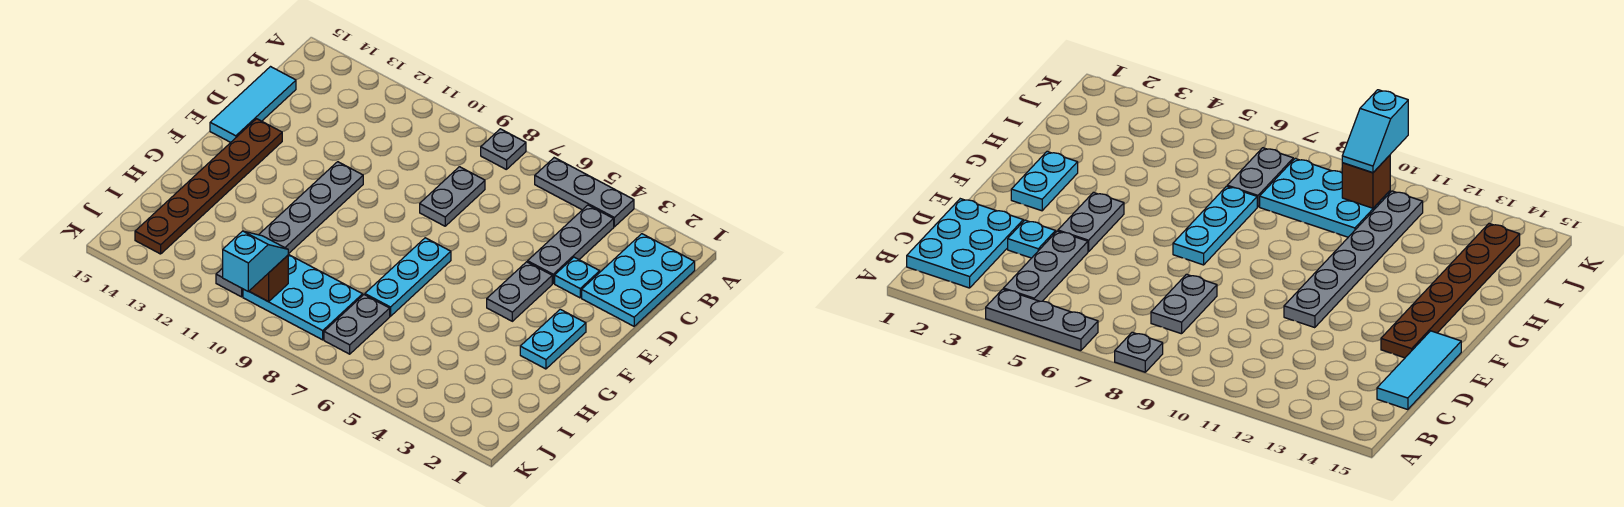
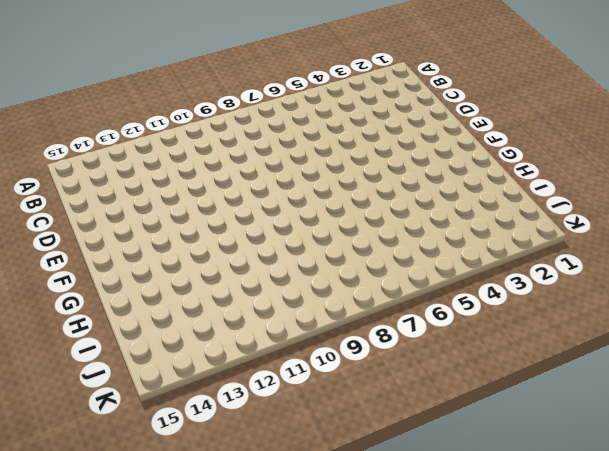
none -> grey plate A4:A6 level 1
none -> grey plate A8 level 1
none -> cyan plate B1:D2 level 1

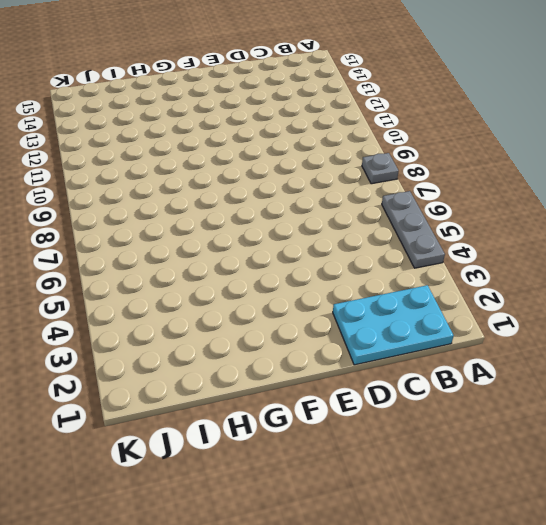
none -> grey plate B4:D4 level 1
none -> grey plate C8:D8 level 1
none -> cyan tile C15:E15 level 1

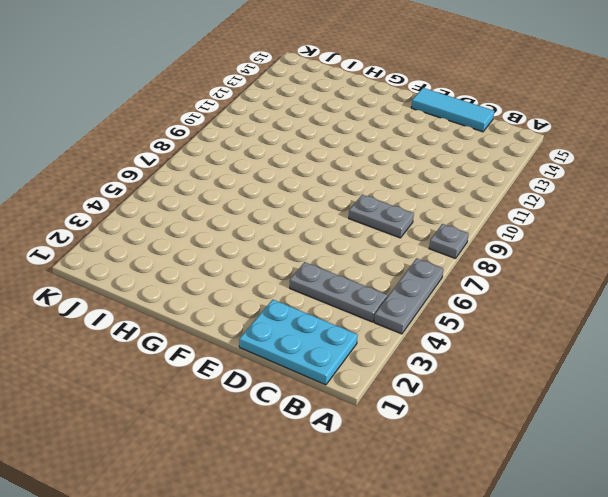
none -> cyan plate D3 level 1
none -> grey plate E4:F4 level 1
none -> grey plate E11:J11 level 1

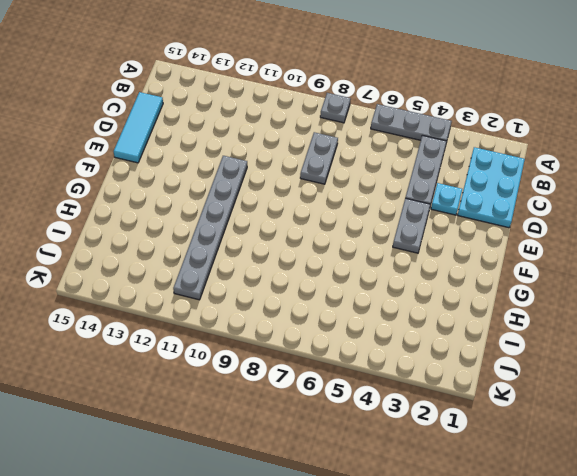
none -> brown plate E14:J14 level 1
none -> cyan plate F2:G2 level 1
none -> cyan plate F7:H7 level 1

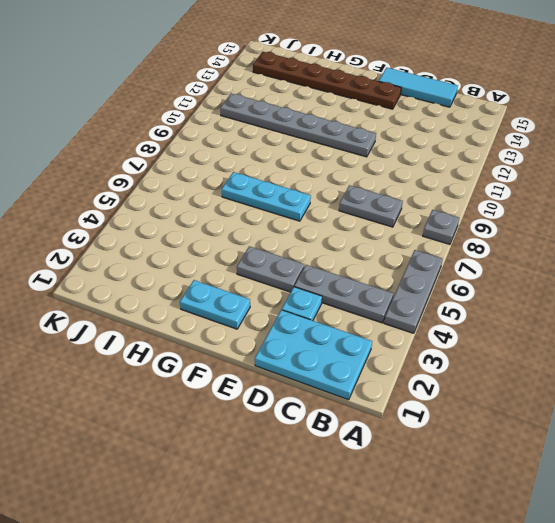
none -> grey plate I7:J7 level 1
none -> cyan plate I8:J10 level 1
none -> brown brick J10 level 2

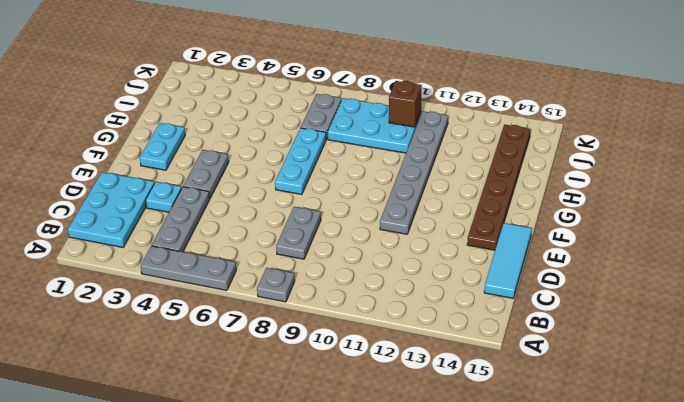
none -> cyan slope J10:K10 level 3 top K

